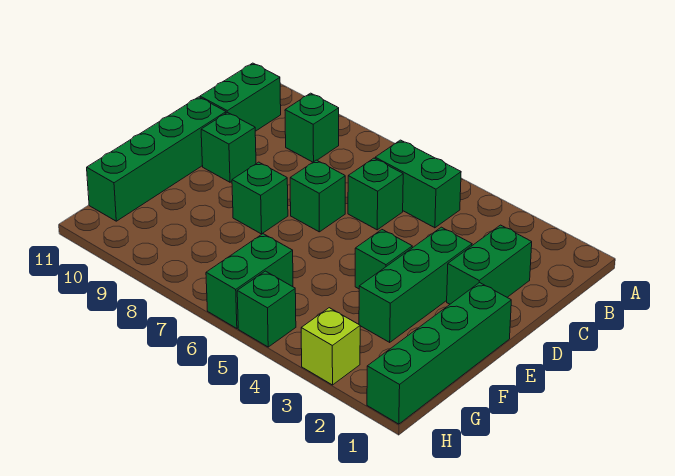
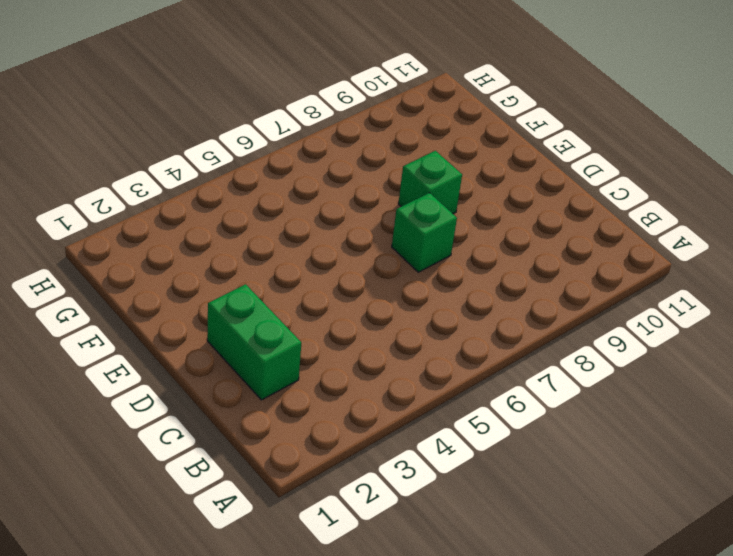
none -> green brick B5:B6 level 1
none -> green brick B9 level 1
none -> green brick B11:C11 level 1

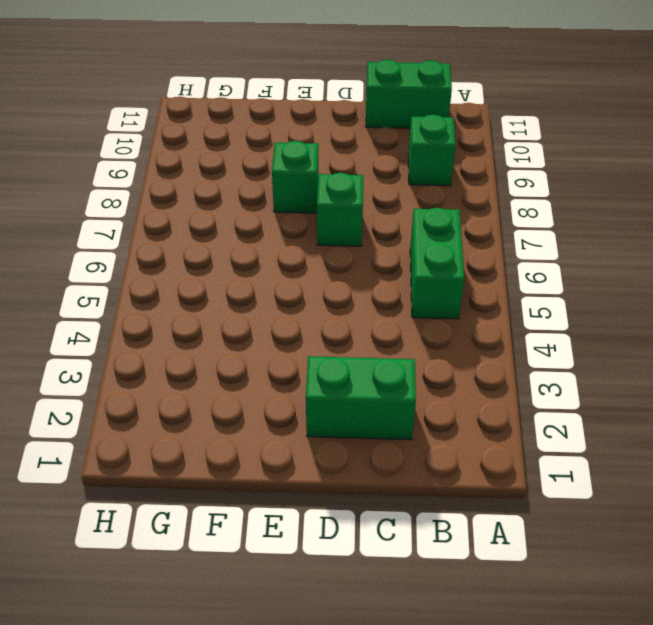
none -> green brick C6 level 1
none -> green brick D3:F3 level 1
none -> green brick D10 level 1

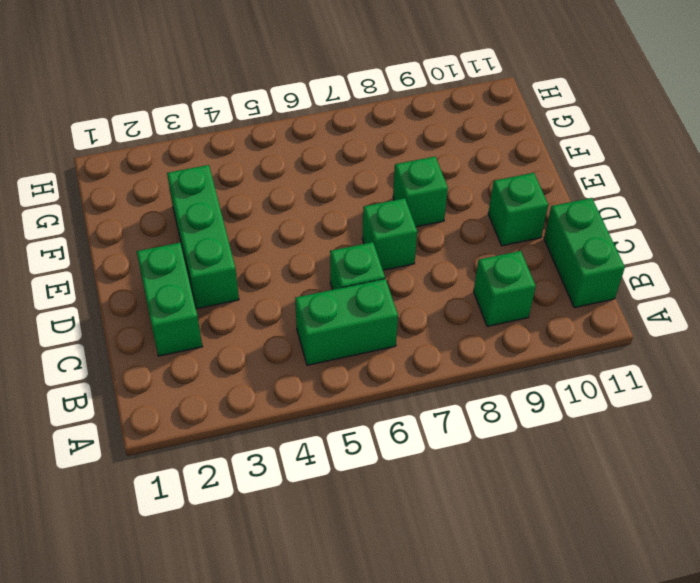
none -> green brick D11:G11 level 1
none -> green brick E1:H1 level 1
none -> green brick E4 level 1

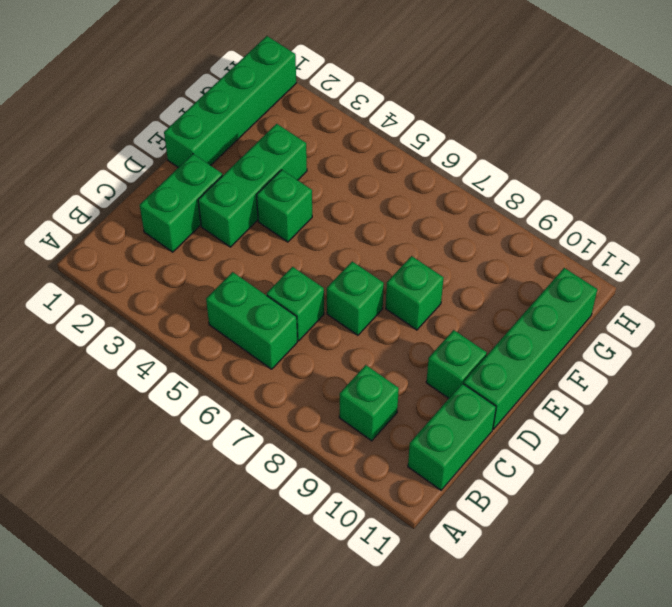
none -> green brick G6:H6 level 1
none -> lime brick H3 level 1
none -> green brick H5 level 1

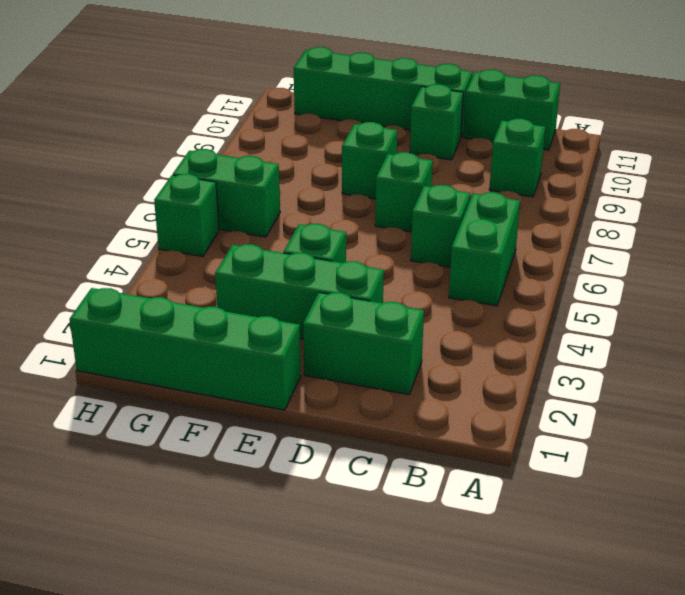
none -> lime brick H3 level 1

